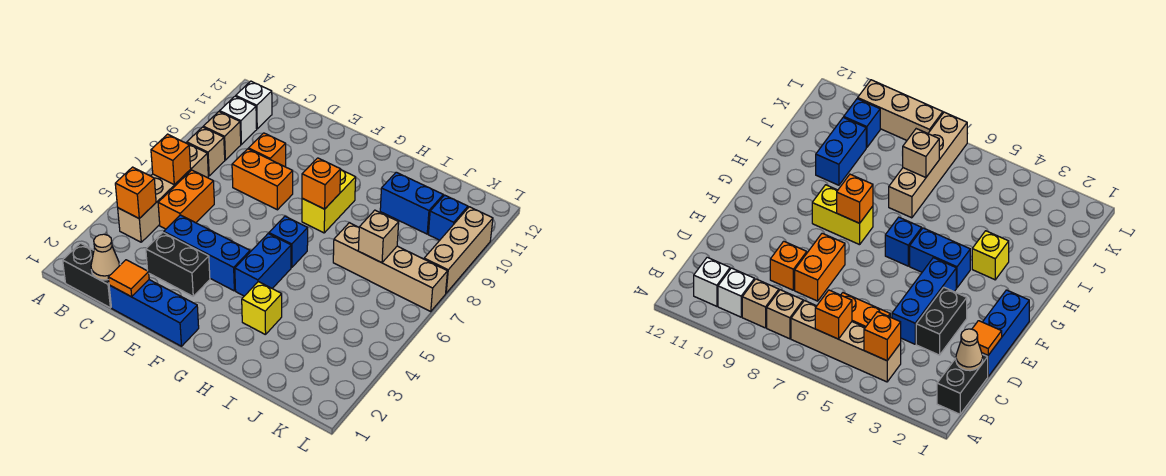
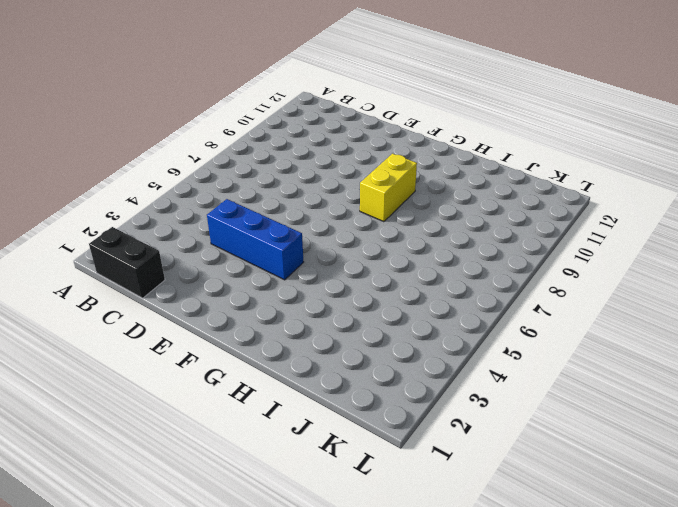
none -> tan brick B4:B7 level 1
none -> tan brick B8 level 1
none -> tan brick B9 level 1

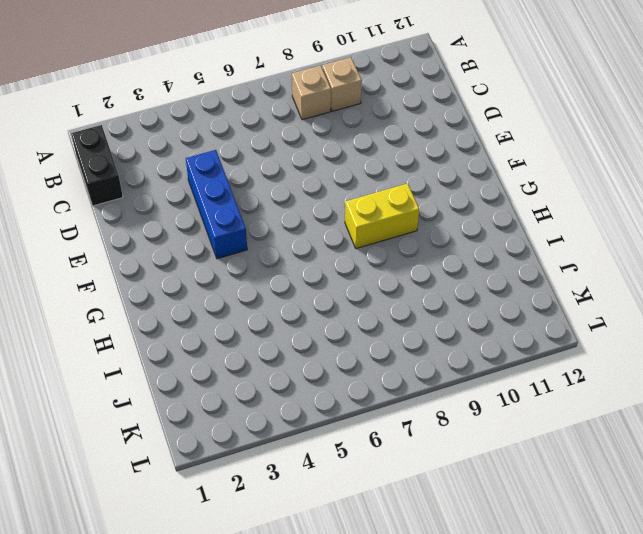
none -> tan brick B4:B7 level 1
none -> white brick B10 level 1
none -> white brick B11 level 1

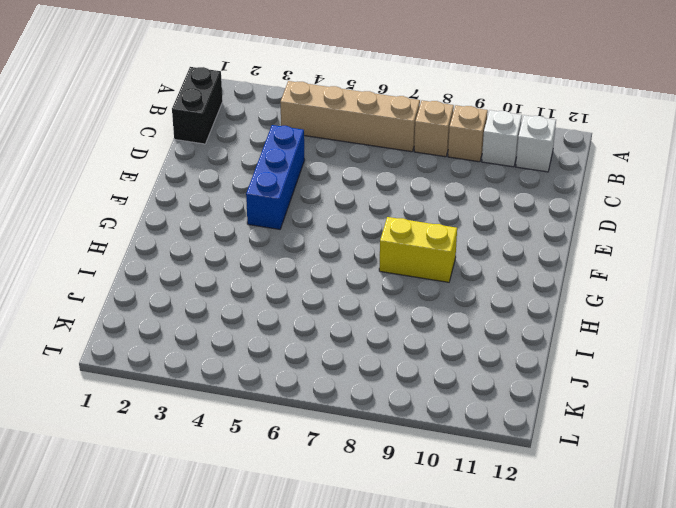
none -> orange brick C5:C6 level 1
none -> blue brick D1:F1 level 1
none -> black brick D3:E3 level 1

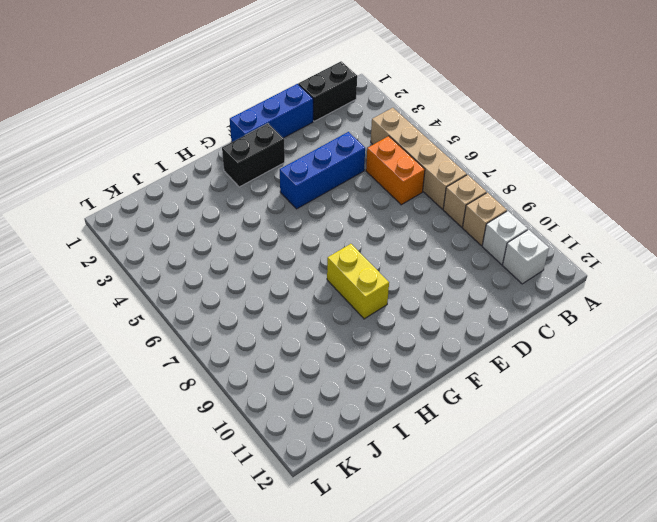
black brick F2:G2 level 1 -> black brick D3:E3 level 1
none -> orange brick D8:E8 level 1
none -> orange brick D9 level 1
none -> blue brick G4:G5 level 1

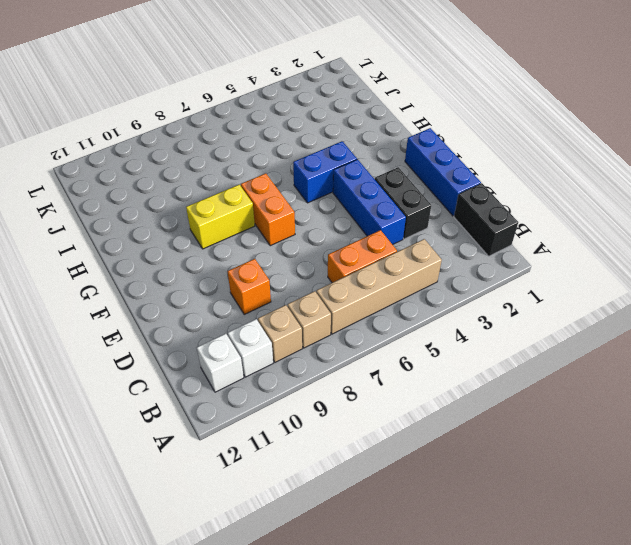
orange brick F7:G7 level 1 -> orange brick D8:E8 level 1
none -> blue brick G6 level 1
none -> yellow brick H3 level 1
none -> tan brick I7:L7 level 1

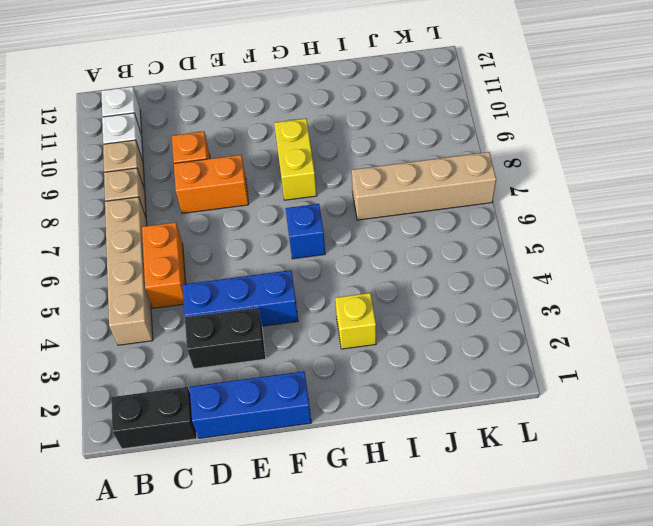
none -> blue brick G4:G5 level 1
none -> blue brick I10:J10 level 1
none -> blue brick K10 level 1

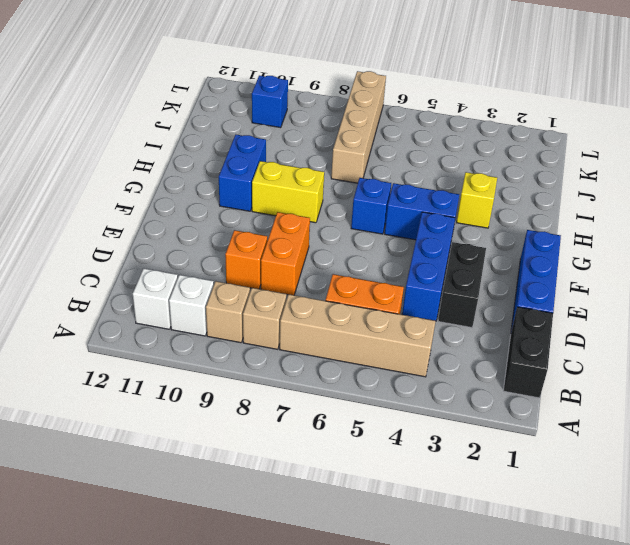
blue brick G10:H10 level 1 -> blue brick I10:J10 level 1
none -> tan brick L8:L10 level 1
none -> orange brick B4 level 2
none -> orange brick B6 level 2

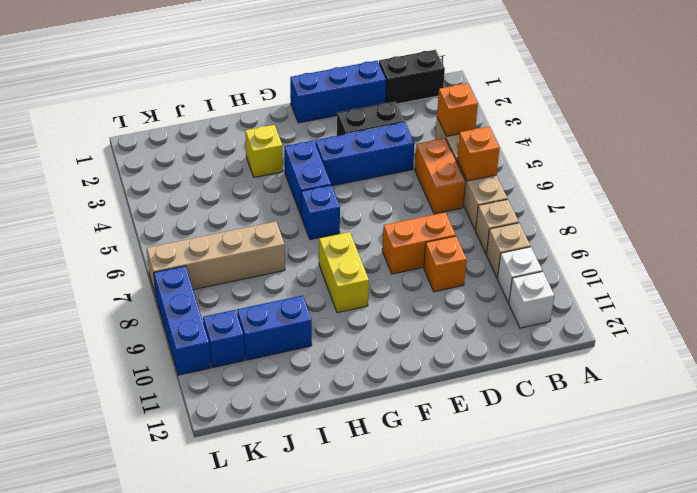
blue brick L8:L10 level 1 -> tan brick L8:L10 level 1
none -> tan cone C1 level 2
none -> orange tile D1 level 2
none -> orange brick G8 level 2

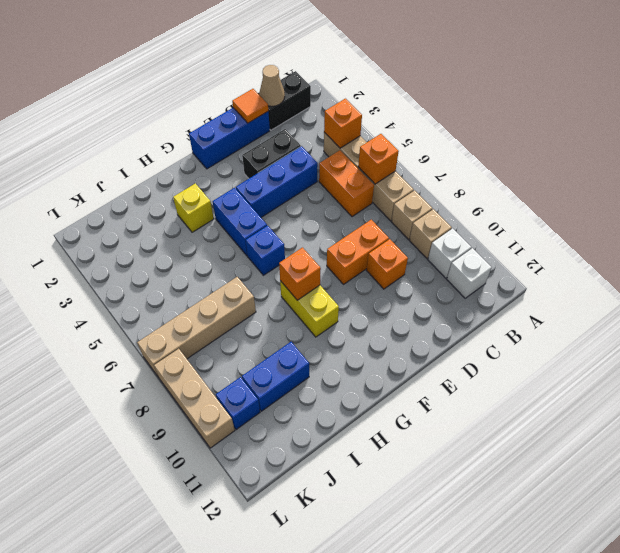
none -> tan brick J7 level 2

